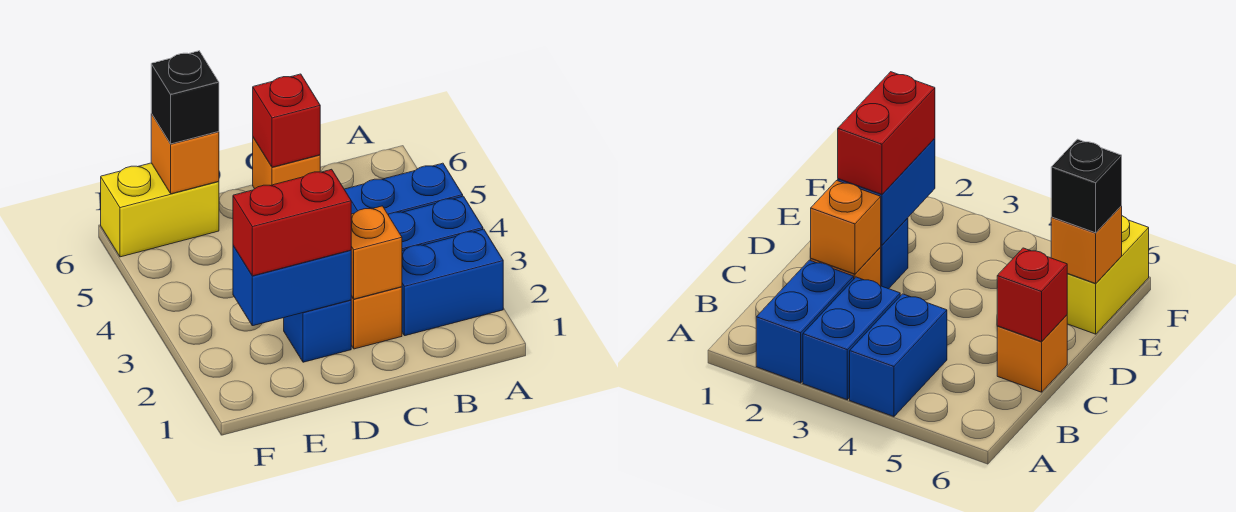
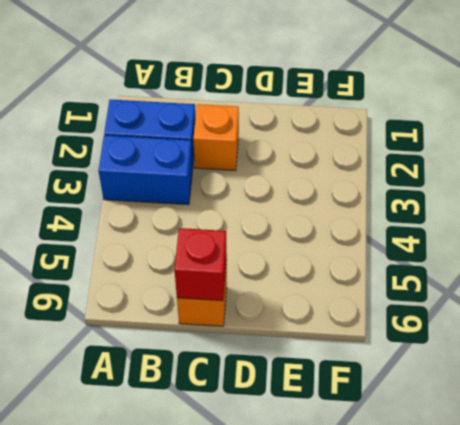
none -> blue brick A4:B4 level 1
none -> blue brick D2 level 1
none -> yellow brick E6:F6 level 1

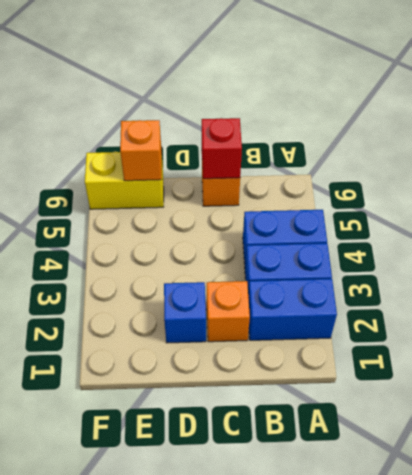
none -> orange brick C2 level 2
none -> blue brick D2:E2 level 2
none -> red brick D2:E2 level 3

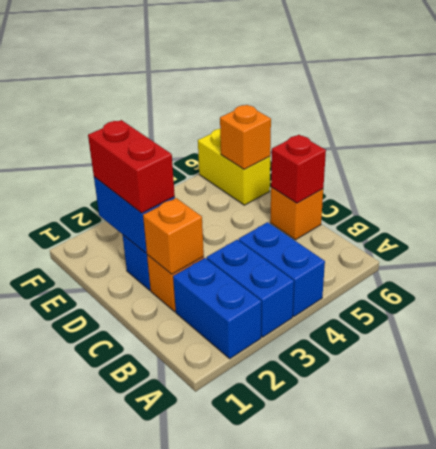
none -> black brick E6 level 3

